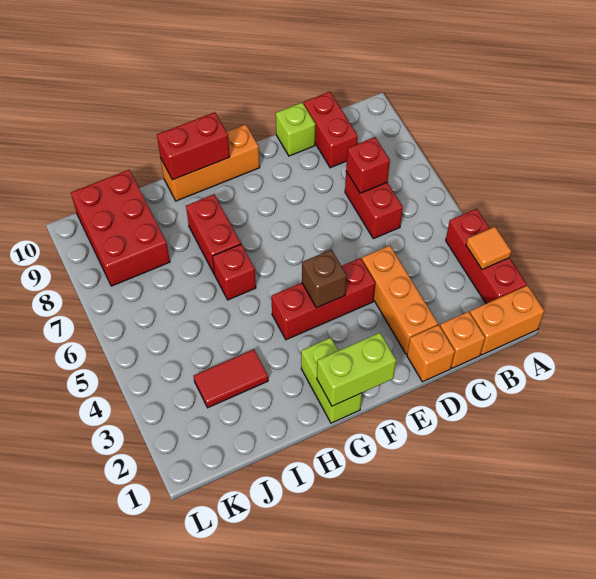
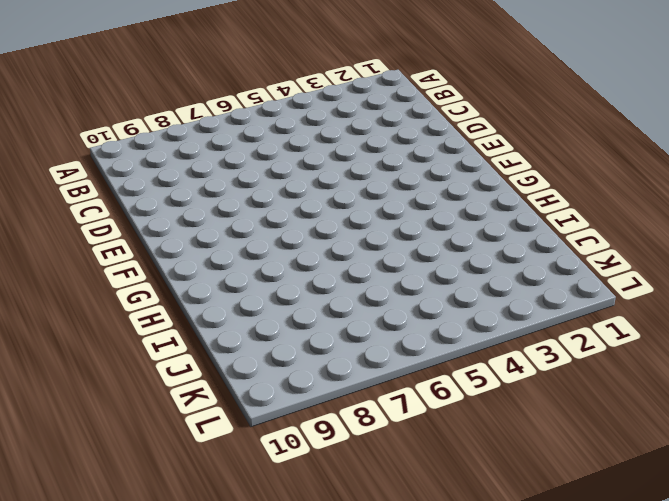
none -> orange brick A1:B1 level 1
none -> red brick A2:A4 level 1
none -> orange brick C1 level 1

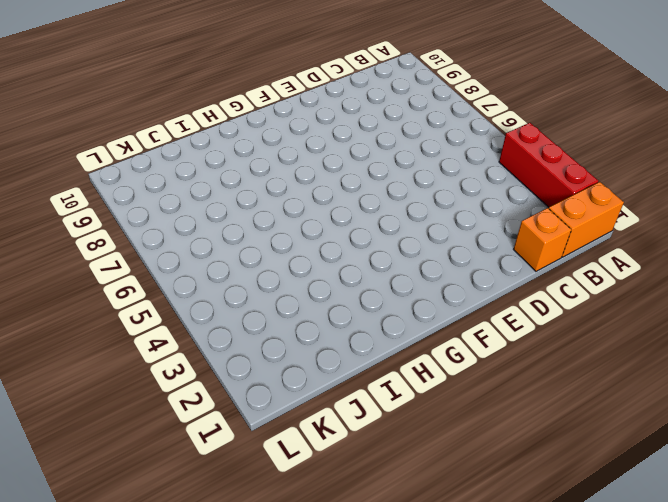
none -> red brick C6:C7 level 1
none -> red brick C9:C10 level 1
none -> orange brick D1 level 1

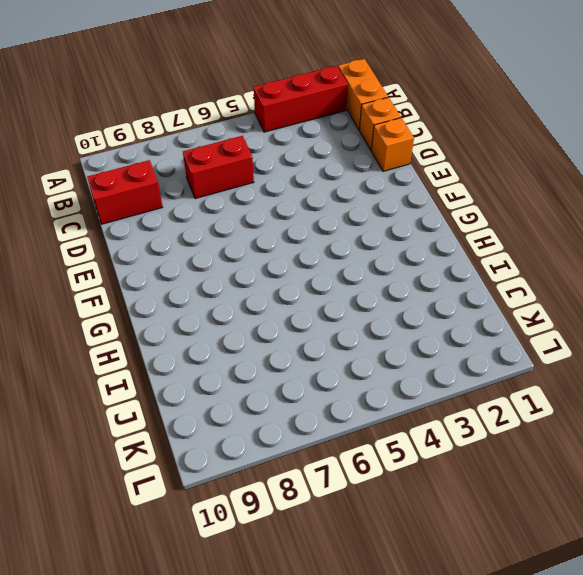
none -> orange brick D2:D4 level 1
none -> lime brick D10 level 1
none -> red brick E4:G4 level 1

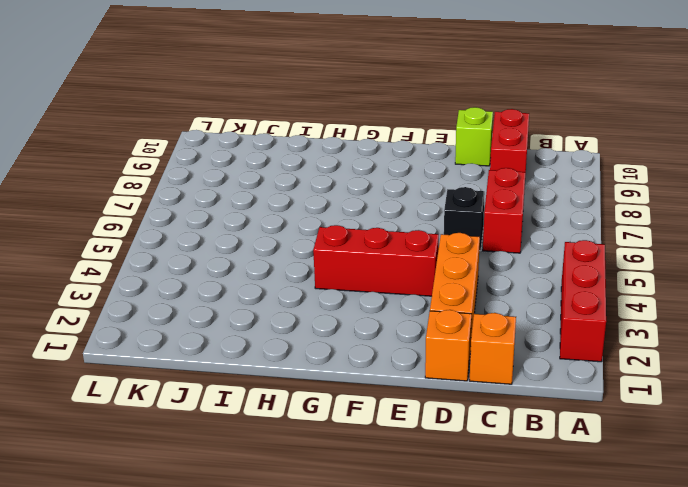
black brick D6 level 1 -> none
none -> orange brick A1:B1 level 1
none -> orange brick F10:H10 level 1
none -> lime brick G1:G2 level 1

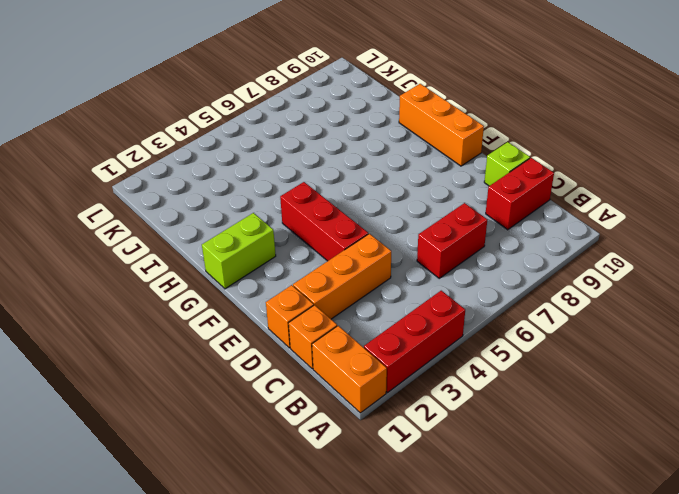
none -> red brick H6 level 1
none -> red brick H7:H8 level 1
none -> red tile I3:J3 level 1

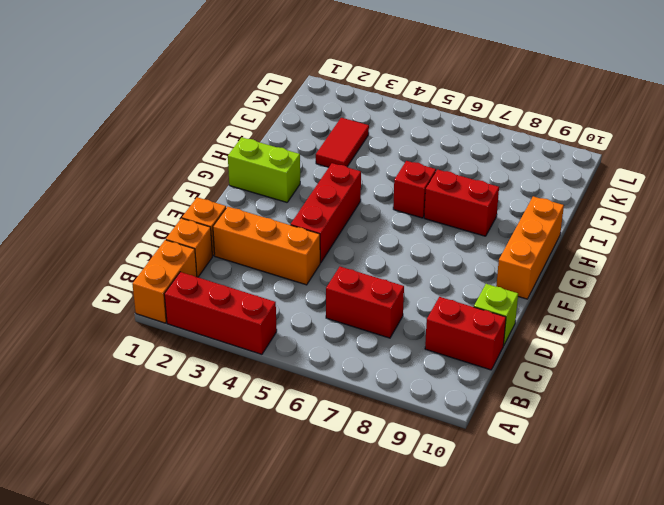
none -> red brick J8:K10 level 1
none -> orange tile A3 level 2
none -> red brick C7 level 2

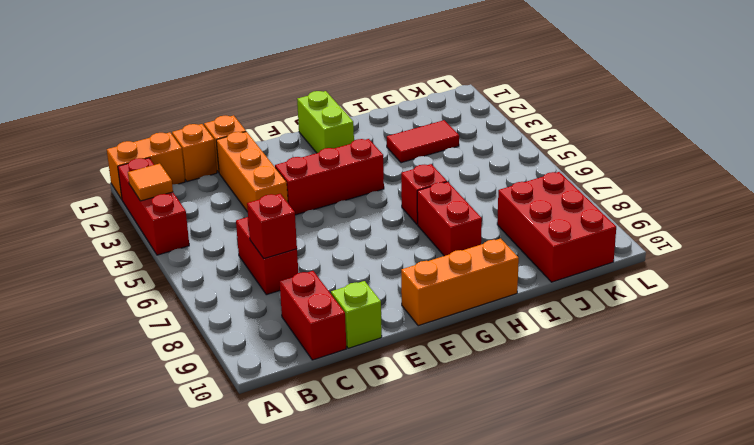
none -> lime brick F1:G1 level 2
none -> brown brick F4 level 2
none -> red brick G10:H10 level 2

